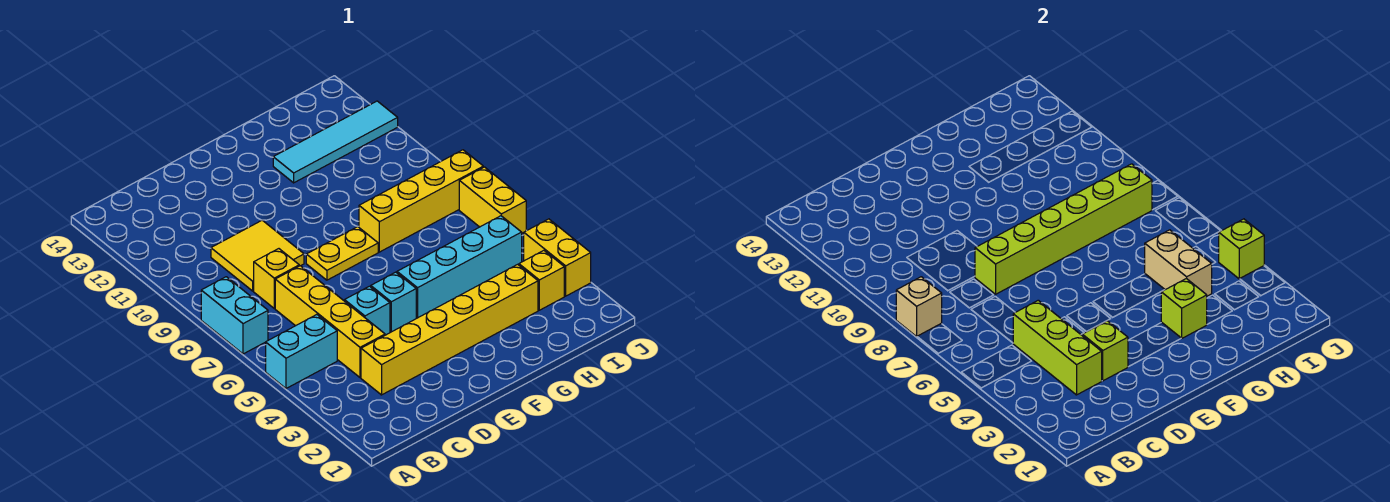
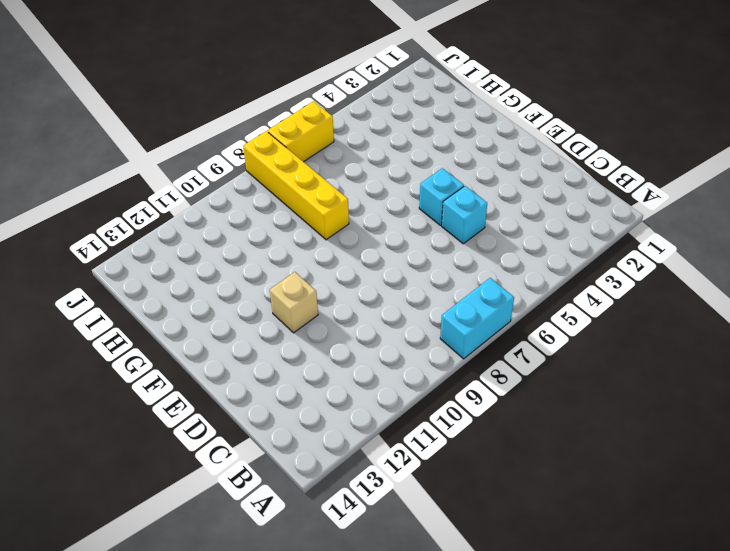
tan brick E11 level 1 -> tan brick A8 level 2
none -> cyan brick A5:B5 level 1
none -> yellow brick C3:H3 level 1
none -> yellow brick C4:C7 level 1

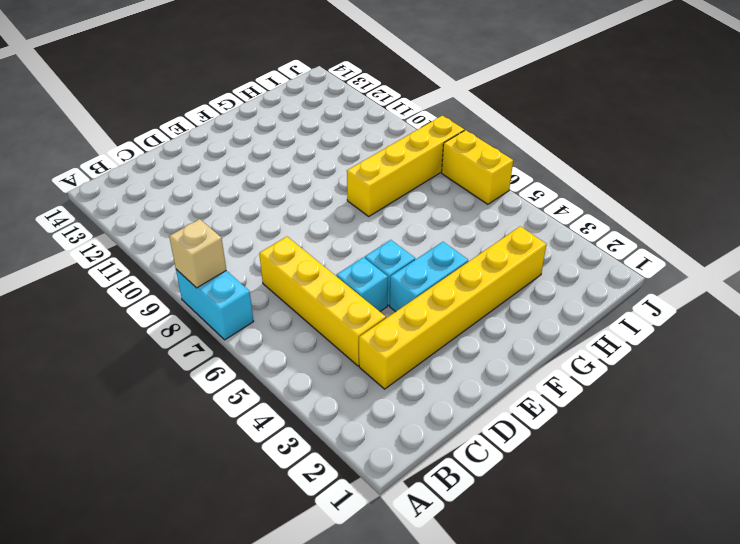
cyan brick E4:F4 level 1 -> cyan brick A5:B5 level 1
none -> yellow brick C8 level 1
none -> yellow tile C9:D10 level 1
none -> yellow plate E8:F8 level 1

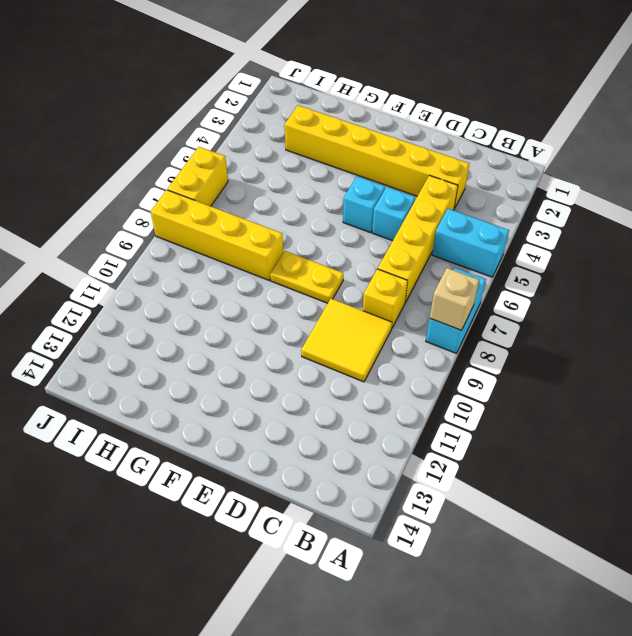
none -> cyan brick F5:I5 level 1
none -> cyan tile G12:J12 level 1
none -> yellow brick I3 level 1

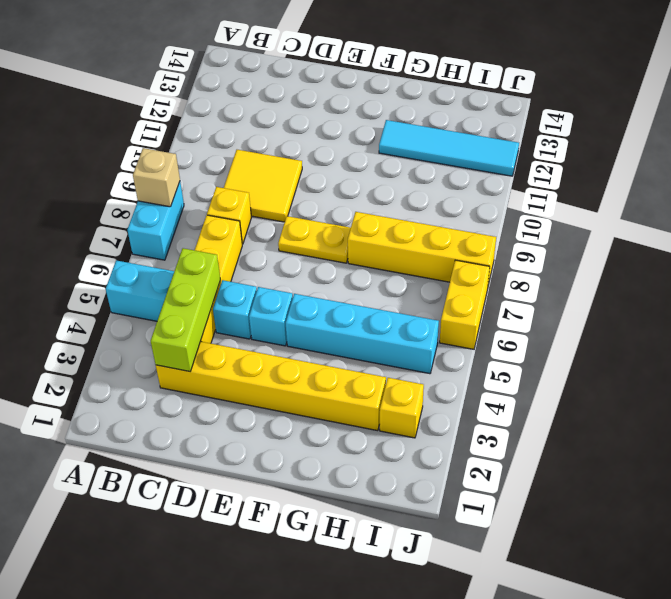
none -> yellow brick J3:J4 level 1
none -> lime brick D3 level 2
none -> lime brick D8:I8 level 2

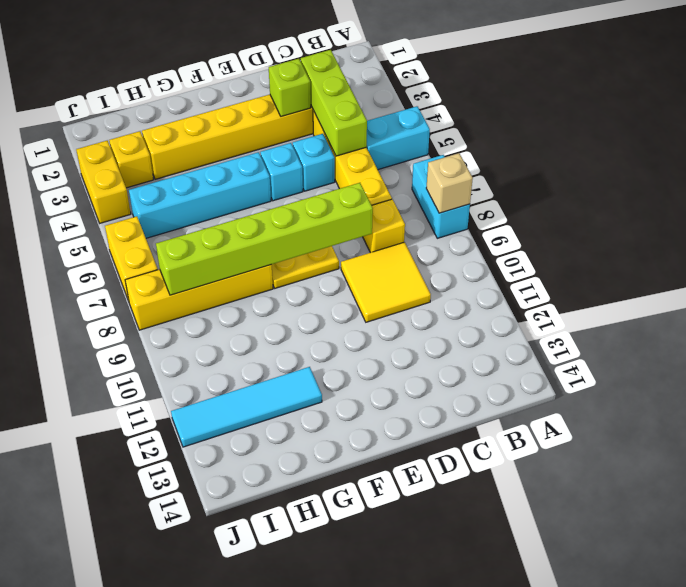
none -> lime brick G3 level 2
none -> tan brick H4:H5 level 2
none -> lime brick J4 level 2

